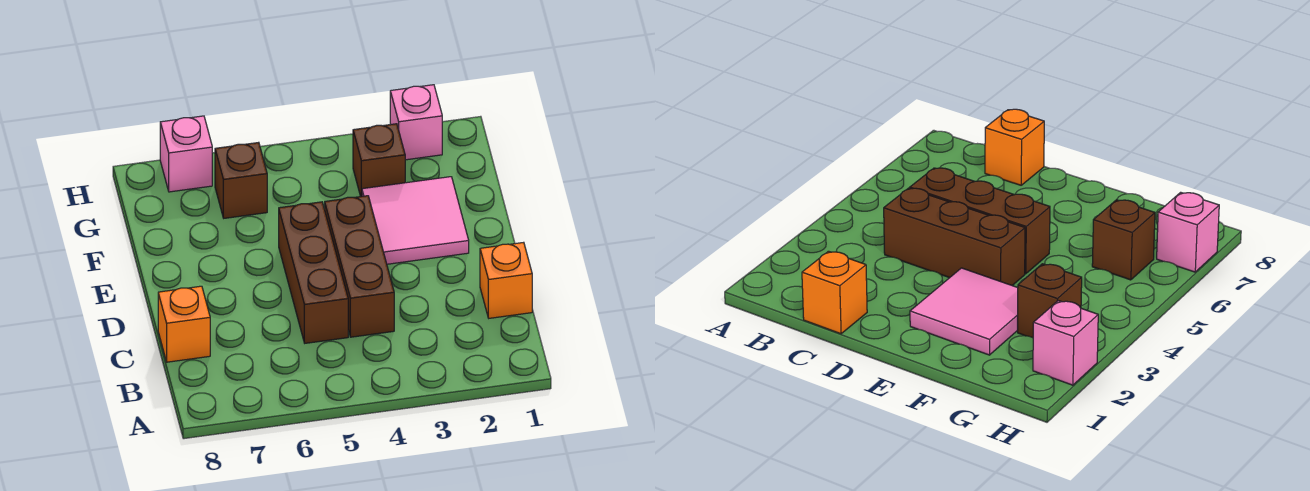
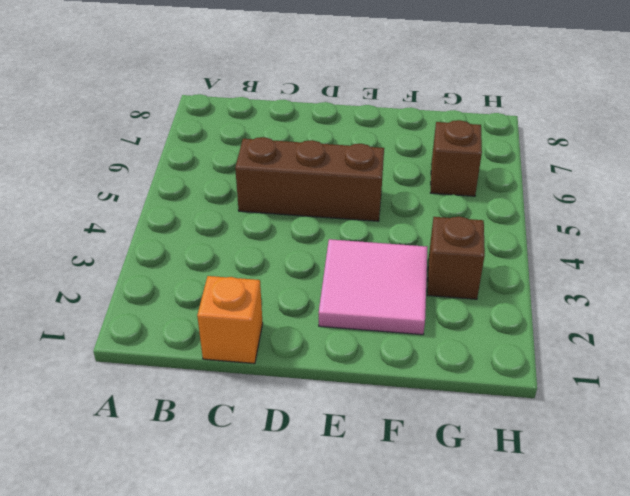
none -> brown brick C4:E4 level 1
none -> orange brick C8 level 1

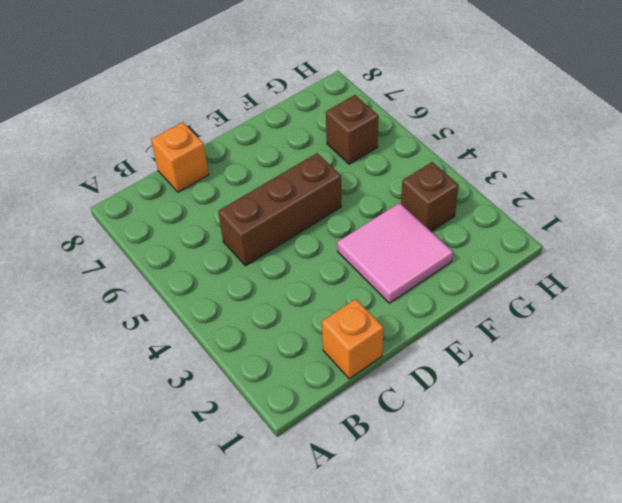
none -> brown brick C4:E4 level 1
none -> pink brick H2 level 1

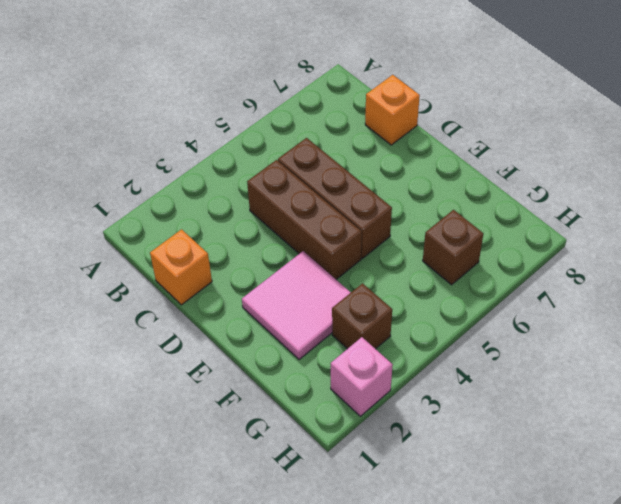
none -> pink brick H7 level 1

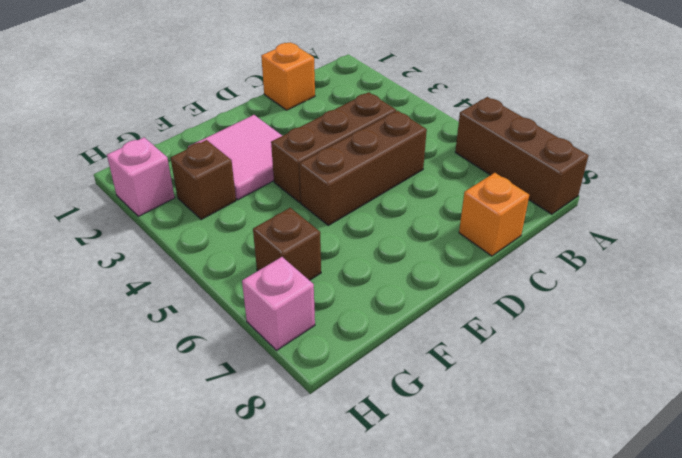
brown brick A6:A8 level 1 -> none

